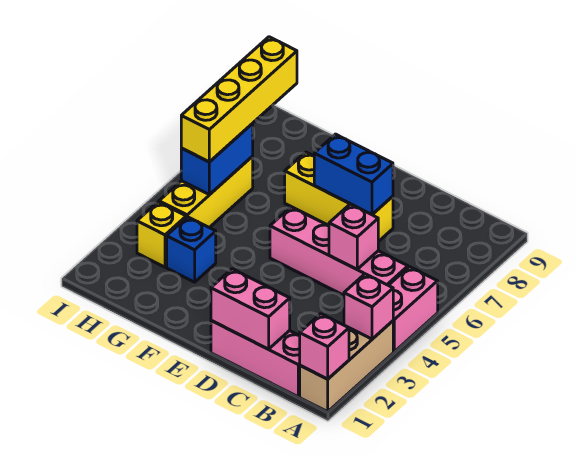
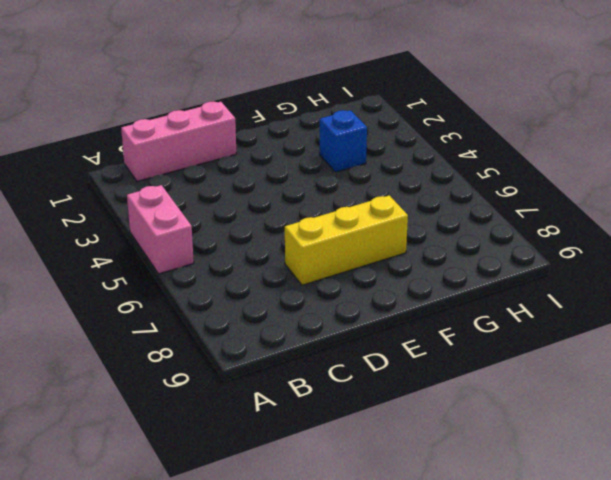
none -> tan brick A1:A3 level 1
none -> pink brick B5:E5 level 1
none -> yellow brick H3 level 1

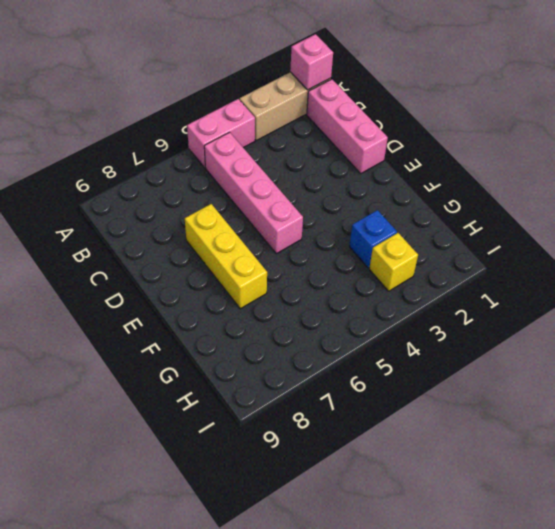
none -> yellow brick H4:H6 level 1
none -> pink brick A3 level 2
none -> pink brick C1:D1 level 2

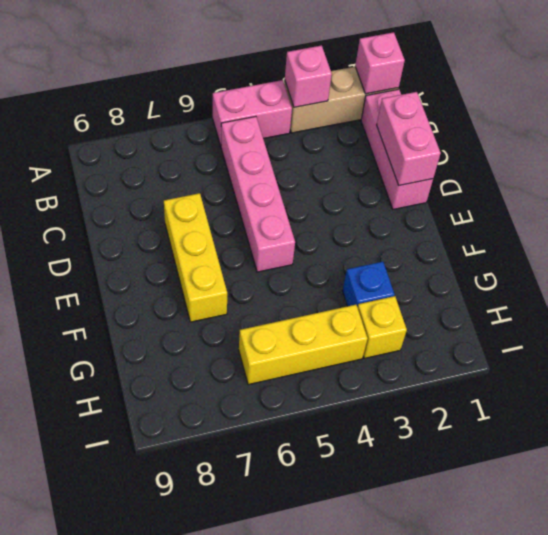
none -> pink brick C5 level 2
none -> blue brick D7:E7 level 2
none -> blue brick H5:H6 level 2

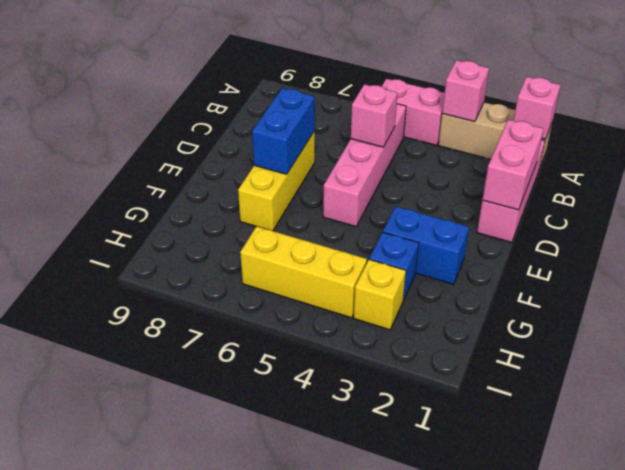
blue brick F2:F3 level 1 -> blue brick H5:H6 level 2
none -> yellow brick H5:H8 level 3

